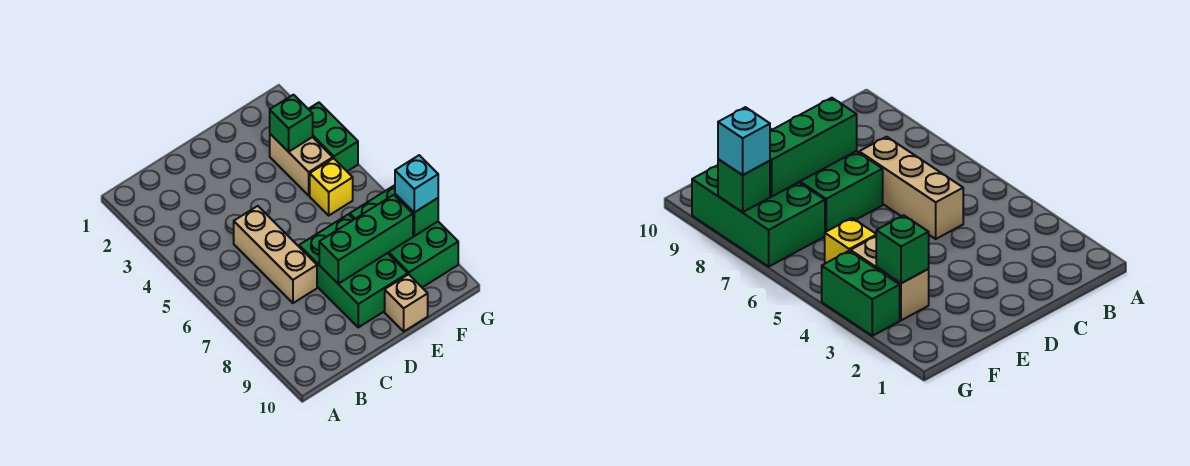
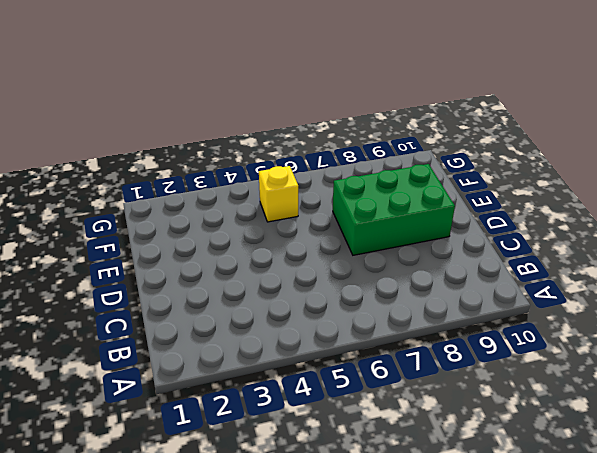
none -> tan brick C5:C7 level 1
none -> tan brick E10 level 1

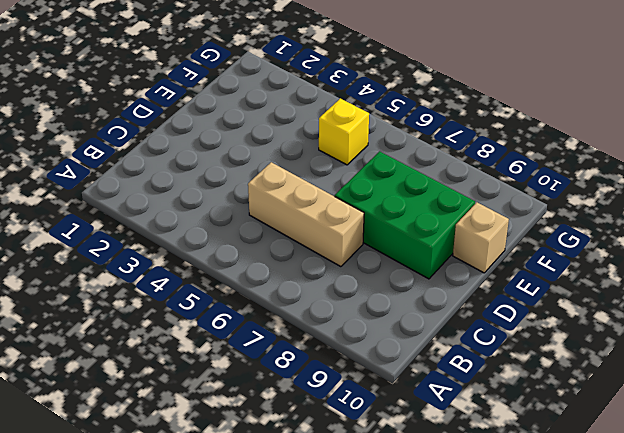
none -> tan brick F3:F4 level 1
none -> green brick F7:G9 level 1

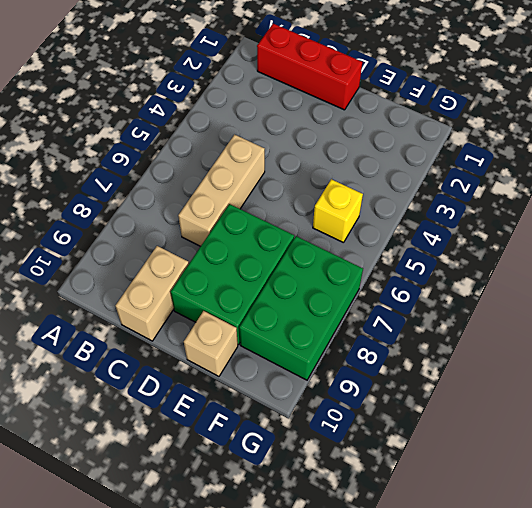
red brick B1:D1 level 1 -> none
tan brick C9:C10 level 1 -> tan brick F3:F4 level 1
none -> green brick G3:G4 level 1
none -> green brick D8:F8 level 2

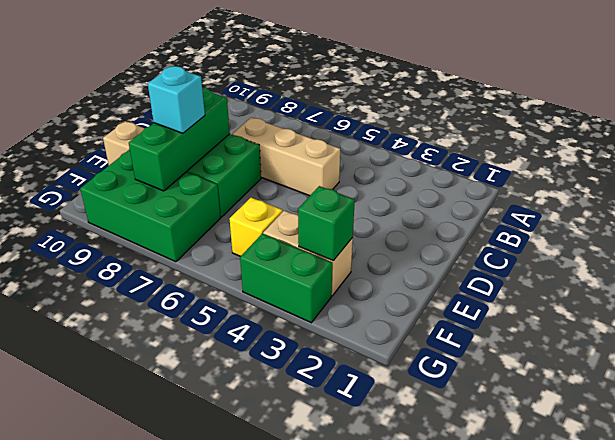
cyan brick E8 level 3 -> cyan brick G8 level 3
none -> green brick G8 level 2

